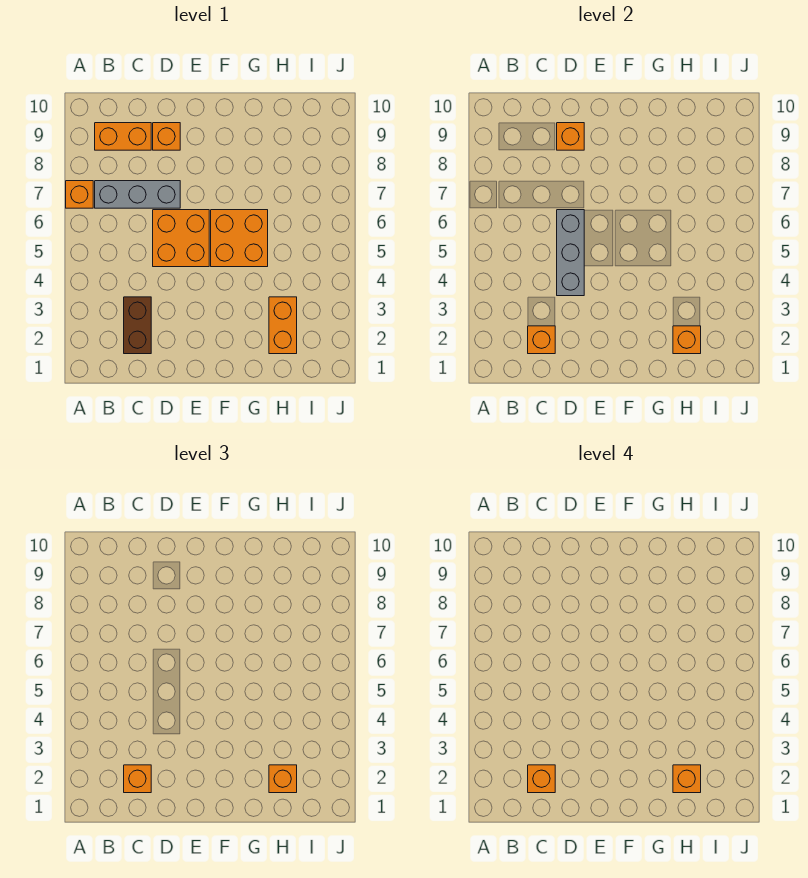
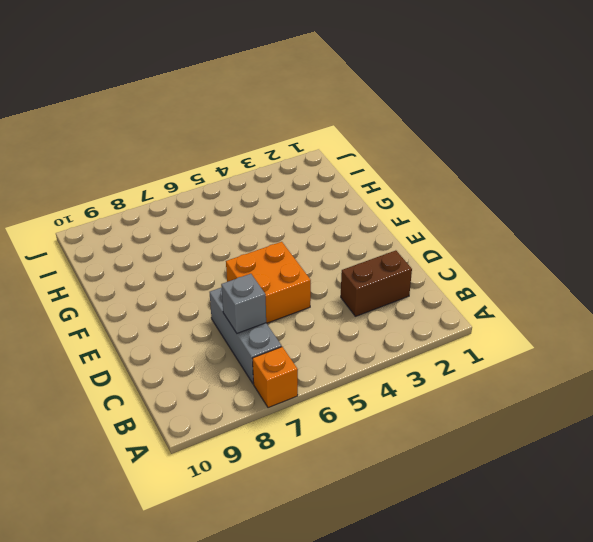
grey brick C7 level 2 -> none
none -> orange brick B9:C9 level 1
none -> orange brick D9 level 1
none -> orange brick F5:G6 level 1

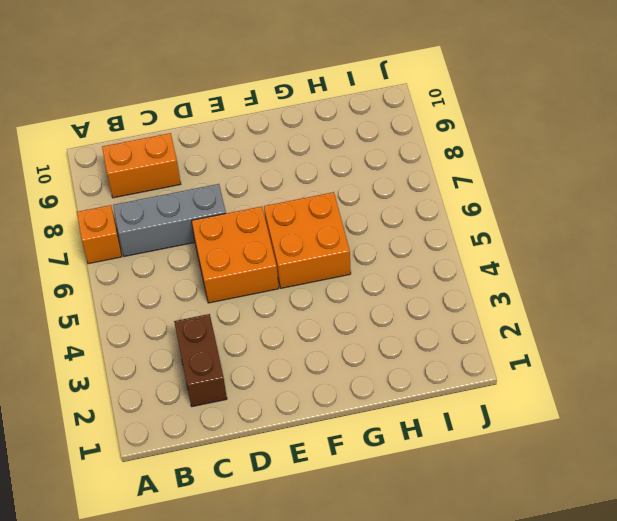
none -> orange brick D9 level 1
none -> orange brick H2:H3 level 1
none -> orange brick C2 level 2

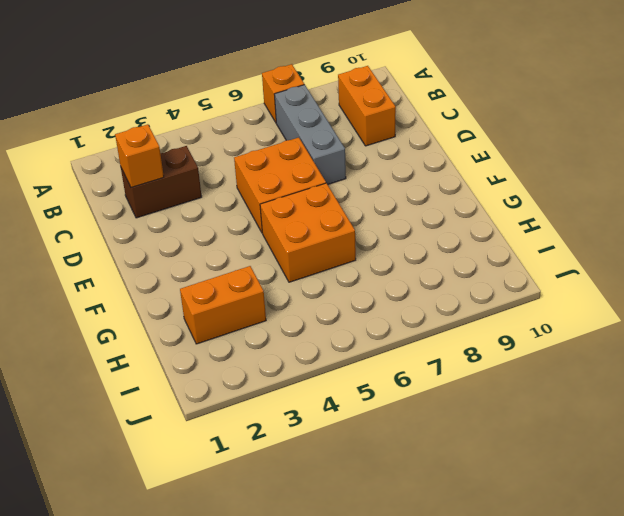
none -> orange brick D9 level 1
none -> grey brick D4:D6 level 2
none -> orange brick D9 level 2

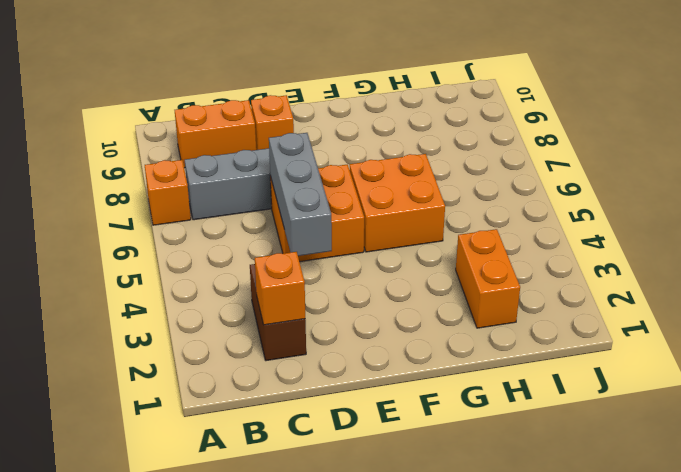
none -> orange brick D9 level 2
none -> orange brick H2 level 2
none -> orange brick C2 level 3

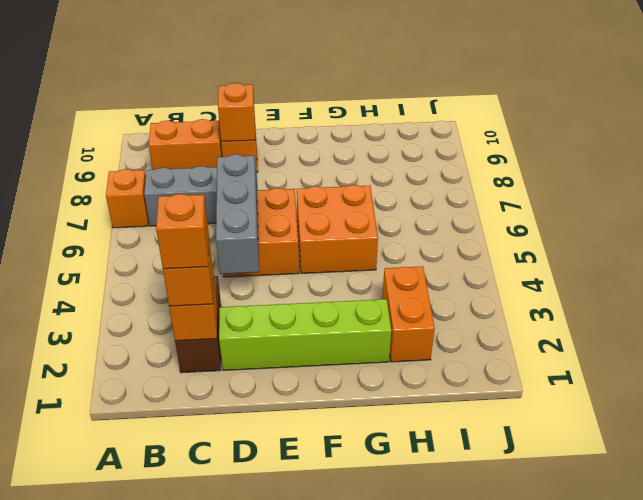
lime brick D2:G2 level 1 -> none
none -> orange brick H2 level 2
none -> orange brick H2 level 3
none -> orange brick H2 level 4

